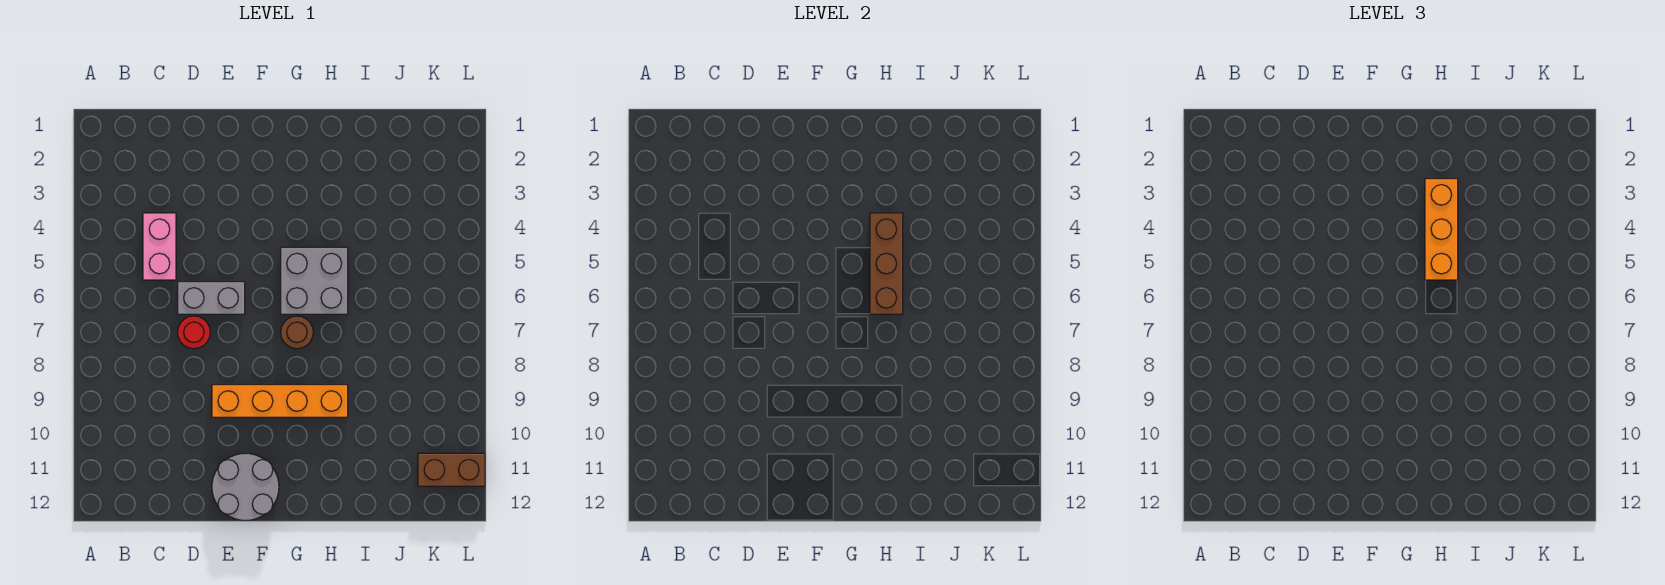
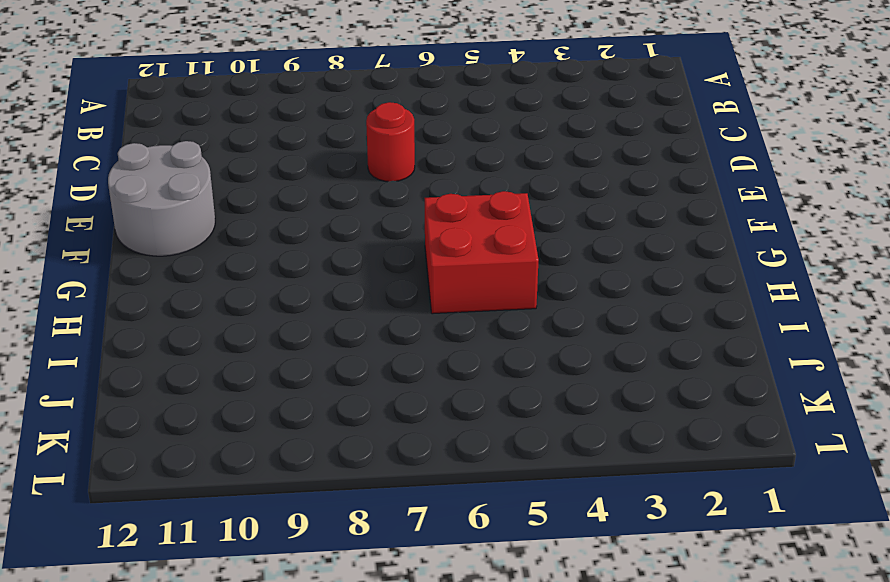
red brick G5:H6 level 1 -> grey brick G5:H6 level 1
none -> pink brick C4:C5 level 1
none -> grey brick D6:E6 level 1

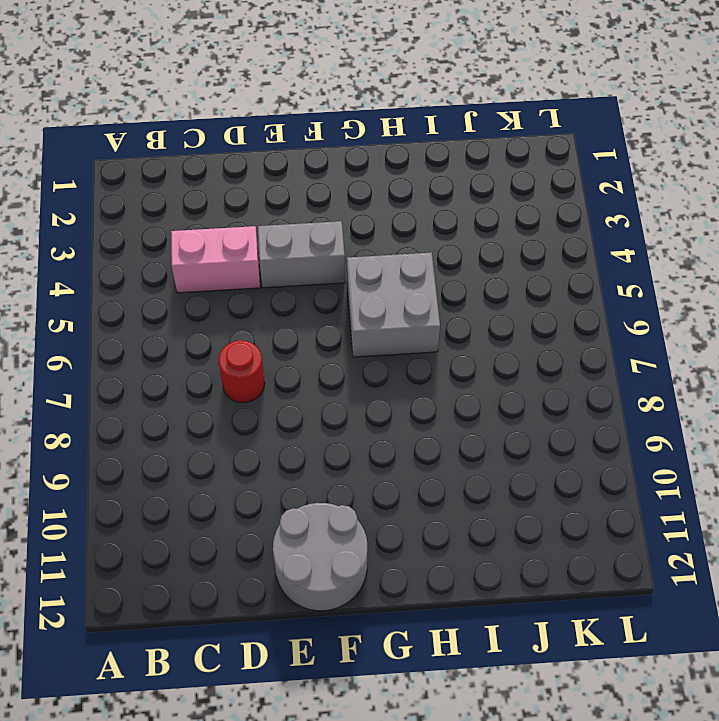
pink brick C4:D4 level 1 -> pink brick C4:C5 level 1
grey brick E4:F4 level 1 -> grey brick D6:E6 level 1
none -> orange brick E9:H9 level 1
none -> brown round brick G7 level 1

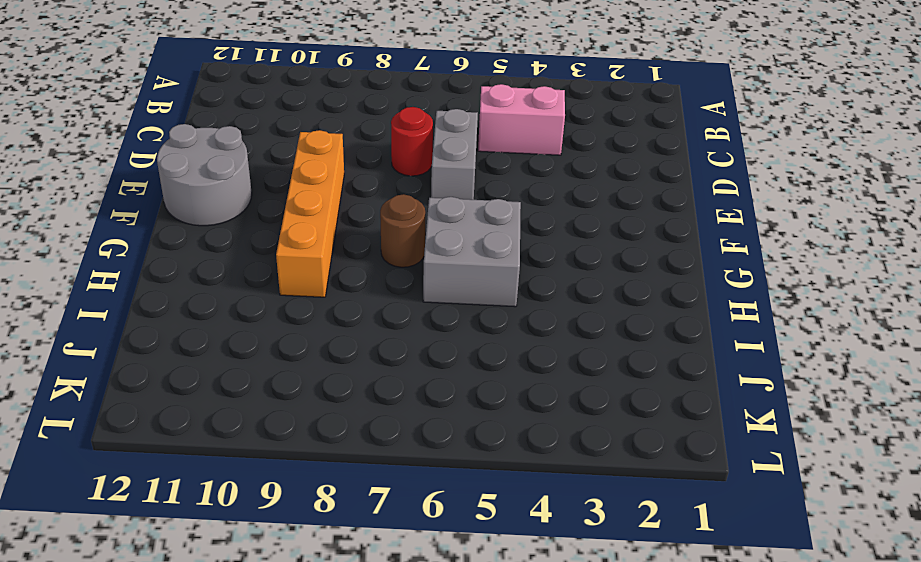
none -> brown brick K11:L11 level 1
none -> brown brick H4:H6 level 2

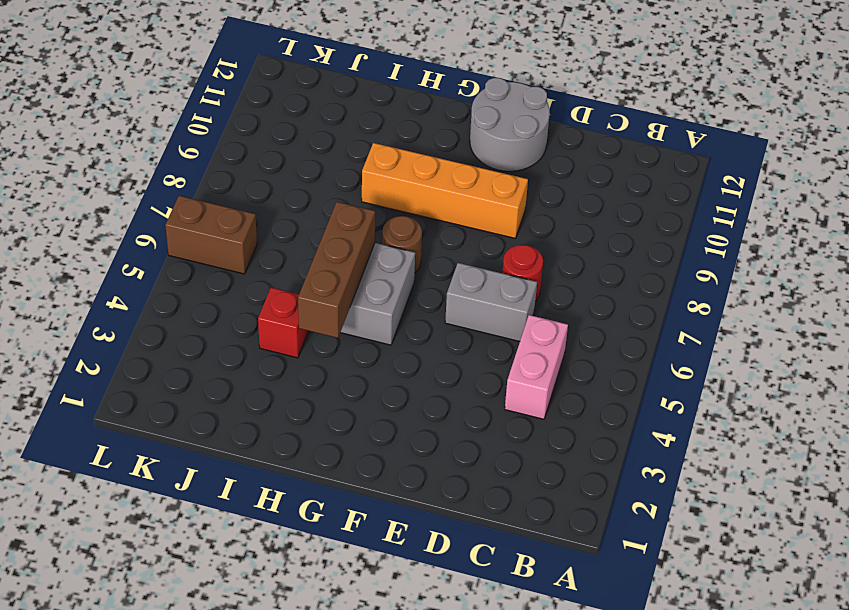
red brick I4 level 1 -> none
brown brick K6:L6 level 1 -> brown brick K11:L11 level 1
none -> orange brick H3:H5 level 3

